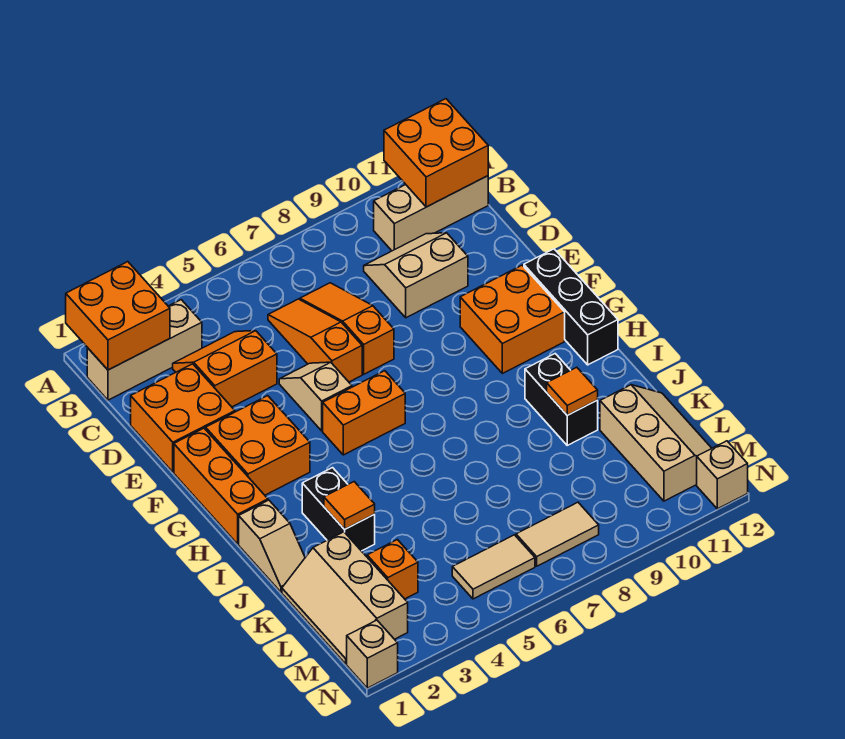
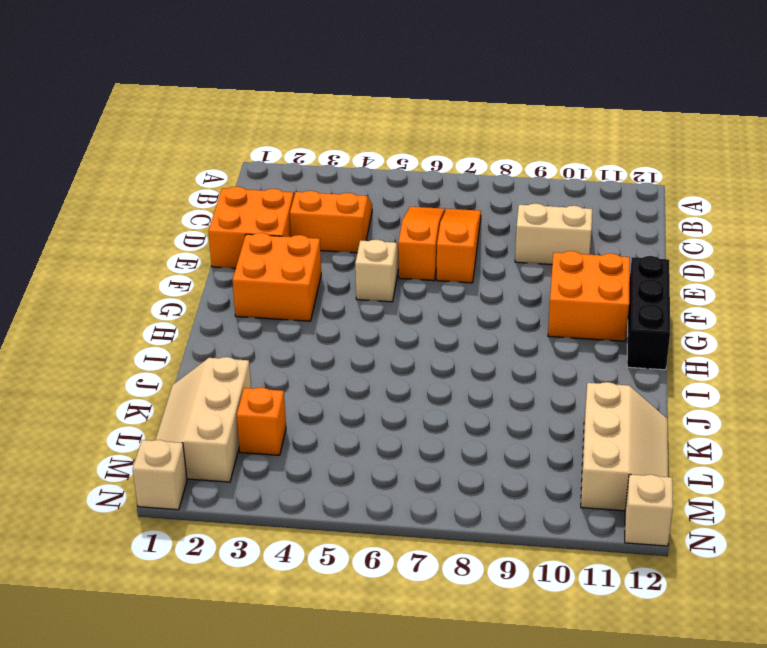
none -> tan brick B1:B3 level 1
none -> tan brick B10:B12 level 1
none -> orange brick F1:H1 level 1

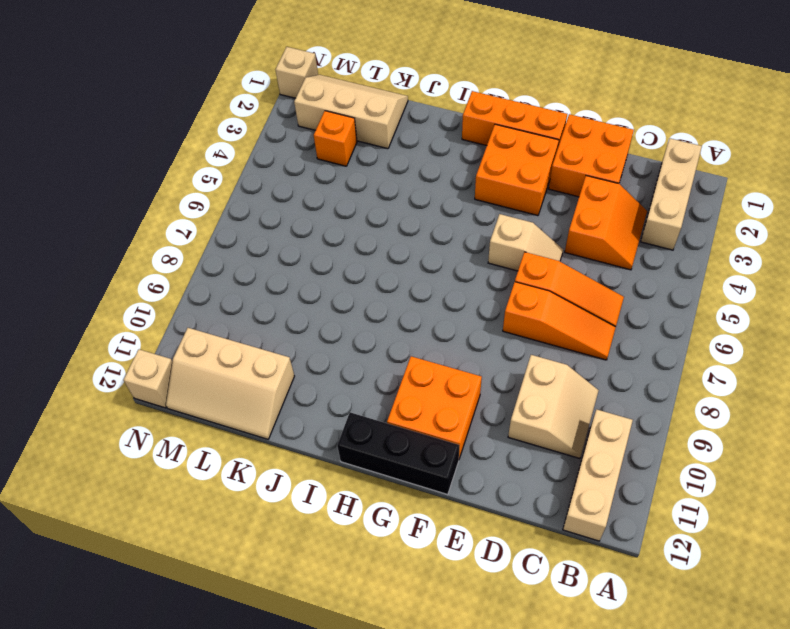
none -> orange brick G5:G6 level 1
none -> tan slope I1:J1 level 1 top I
none -> black brick I3:J3 level 1

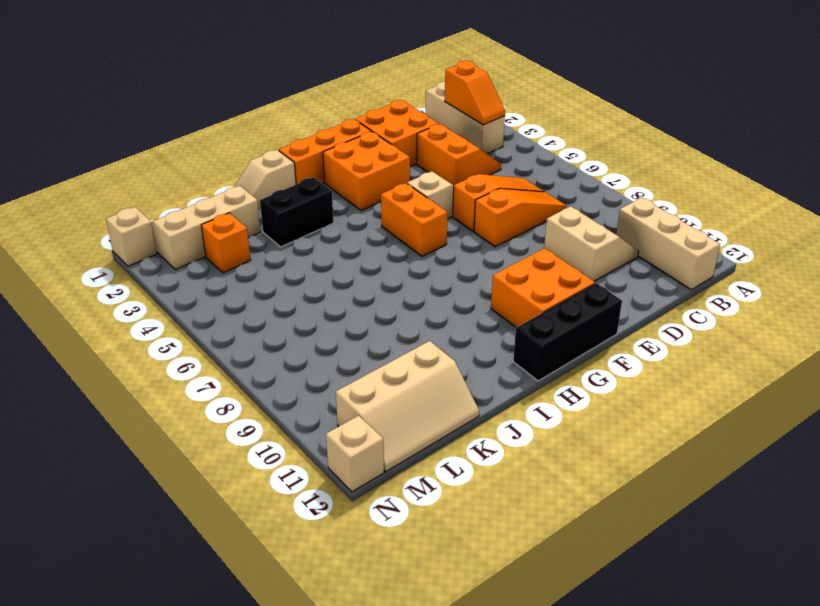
orange slope B2:B3 level 2 top 2 -> orange brick A1:B2 level 2
none -> black brick I10:J10 level 1
none -> tan tile M5:M6 level 1
none -> tan tile M7:M8 level 1

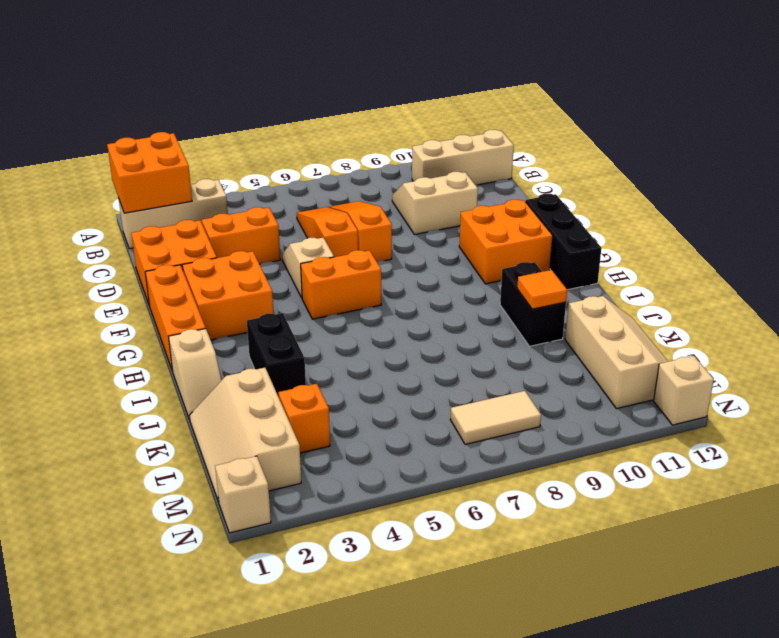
none -> tan tile M5:M6 level 1
none -> orange brick A11:B12 level 2
none -> orange tile J3 level 2

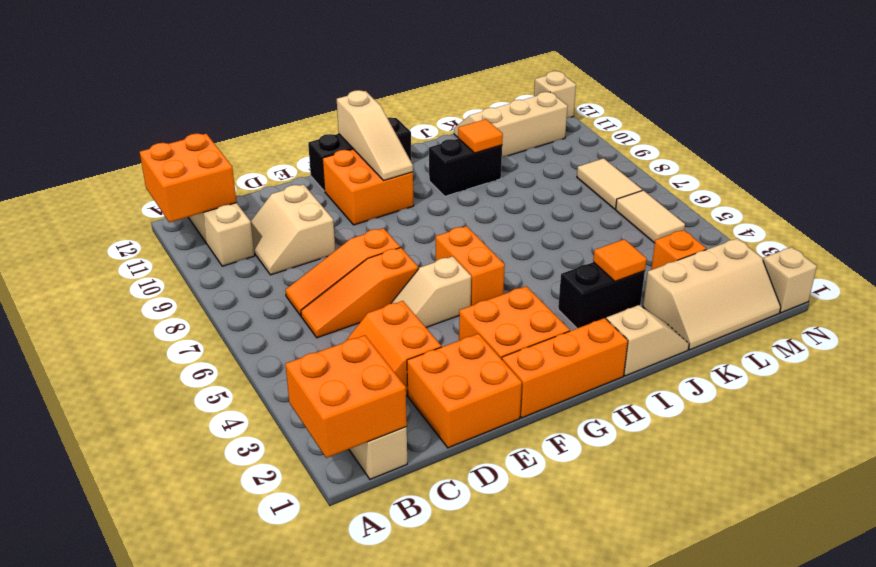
tan slope G10:G12 level 2 top 12 -> none

